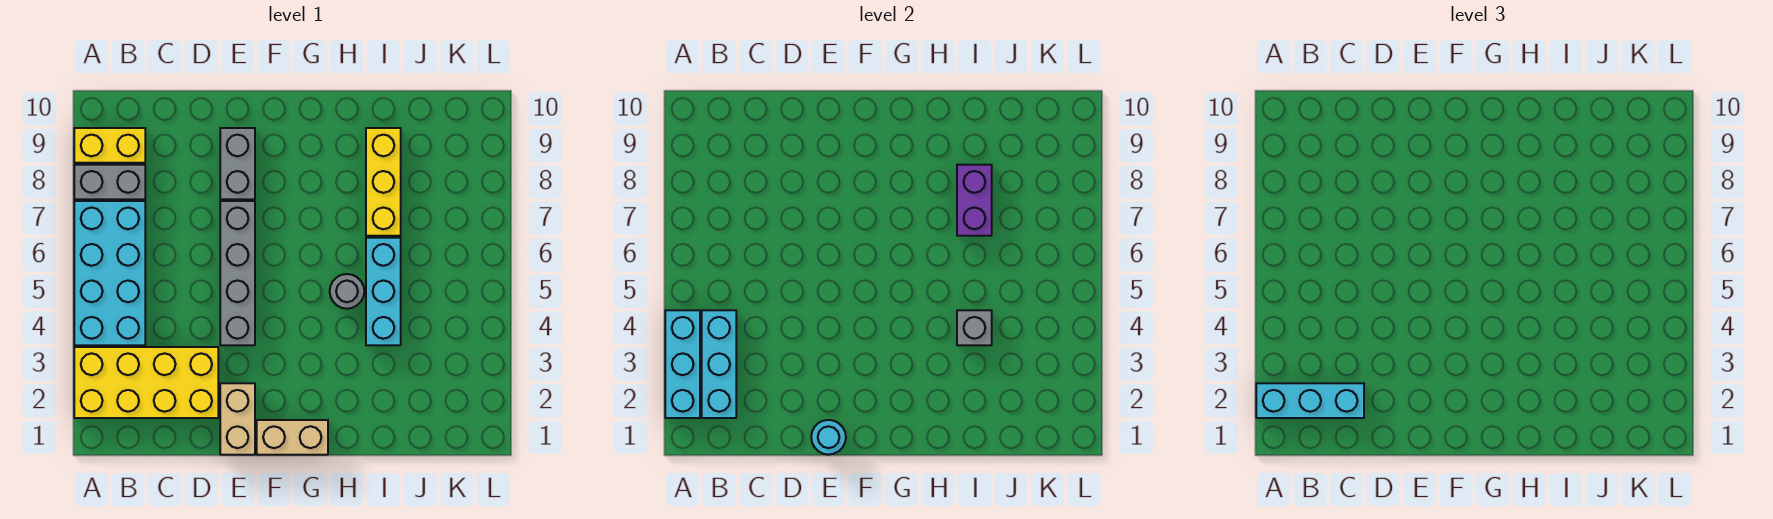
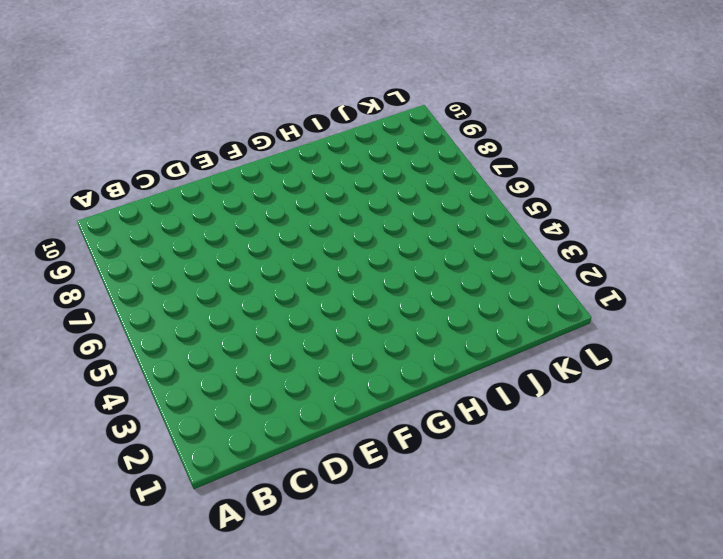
none -> yellow brick A2:D3 level 1
none -> cyan brick A4:B7 level 1
none -> grey brick A8:B8 level 1

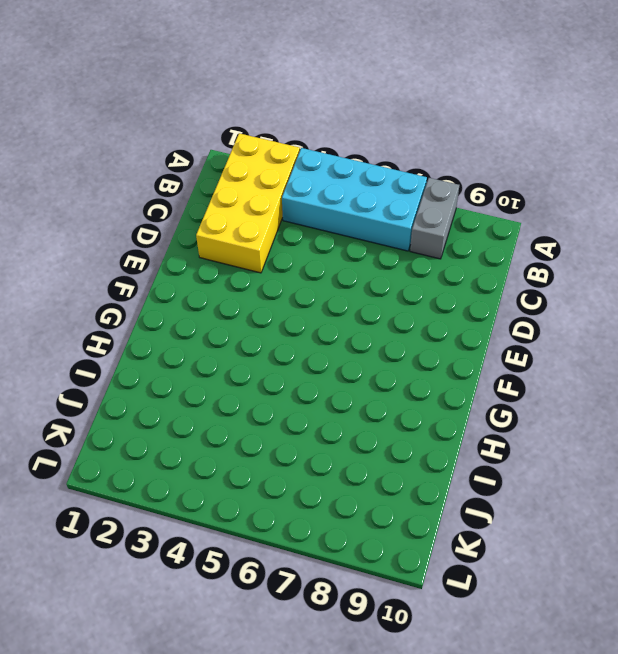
none -> yellow brick A9:B9 level 1
none -> tan brick E1:E2 level 1
none -> grey brick E4:E7 level 1

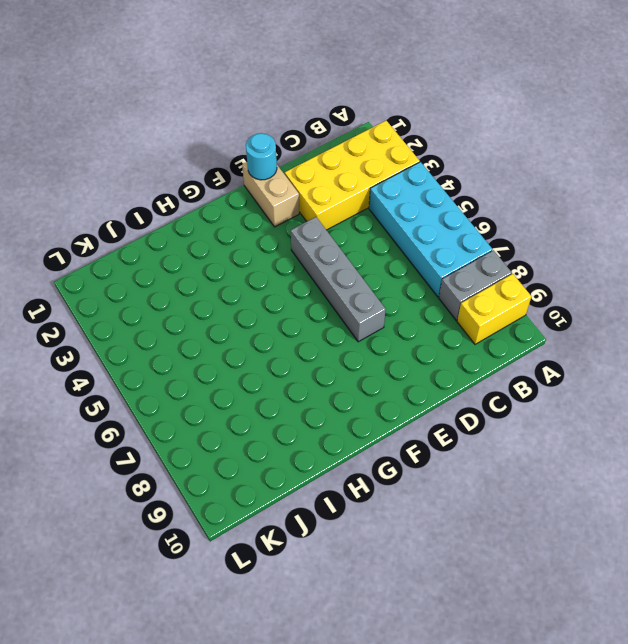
none -> grey brick E8:E9 level 1
none -> tan brick F1:G1 level 1
none -> grey round brick H5 level 1

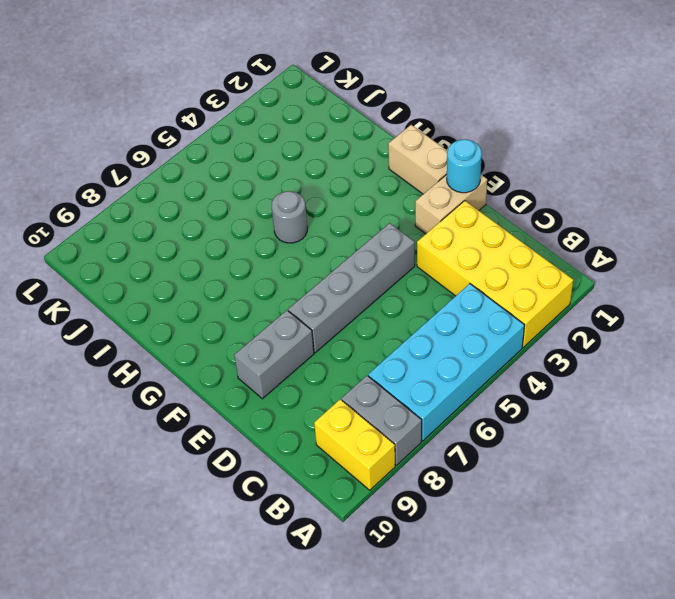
none -> cyan brick I4:I6 level 1
none -> yellow brick I7:I9 level 1
none -> cyan brick A2:A4 level 2

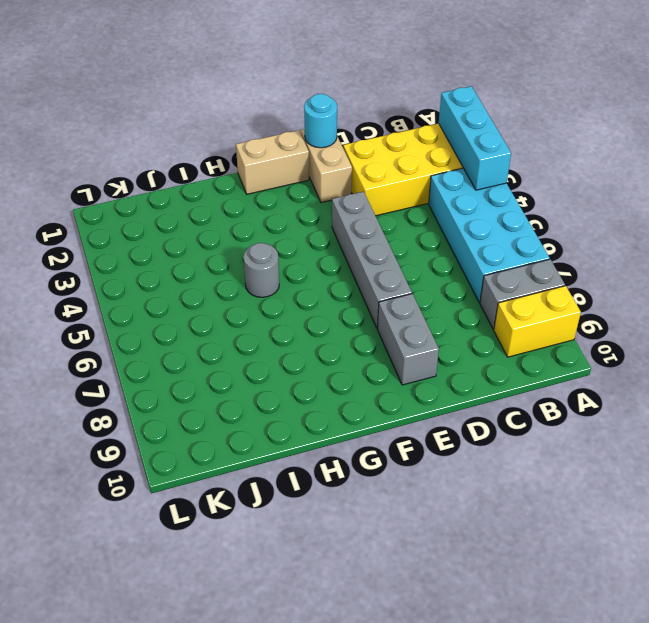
none -> cyan brick I4:I6 level 1
none -> yellow brick I7:I9 level 1
none -> cyan brick B2:B4 level 2

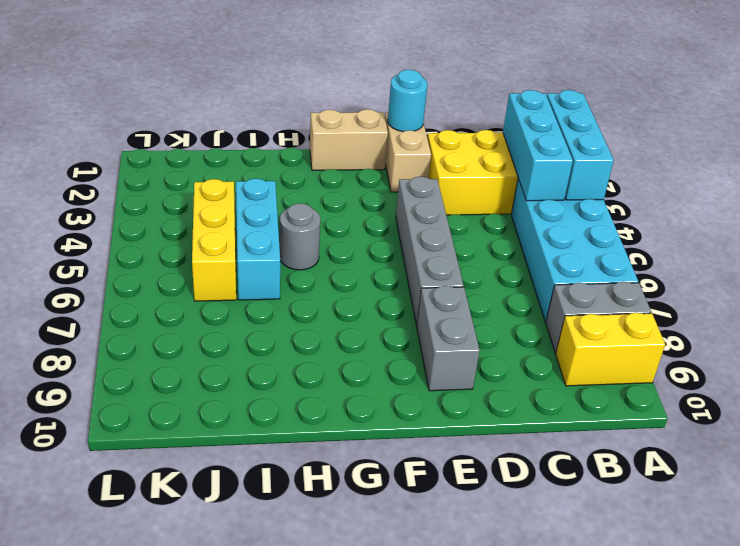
yellow brick J4:J6 level 1 -> yellow brick I7:I9 level 1
none -> grey brick I4 level 2
none -> purple brick I7:I8 level 2
none -> cyan brick A2:C2 level 3

